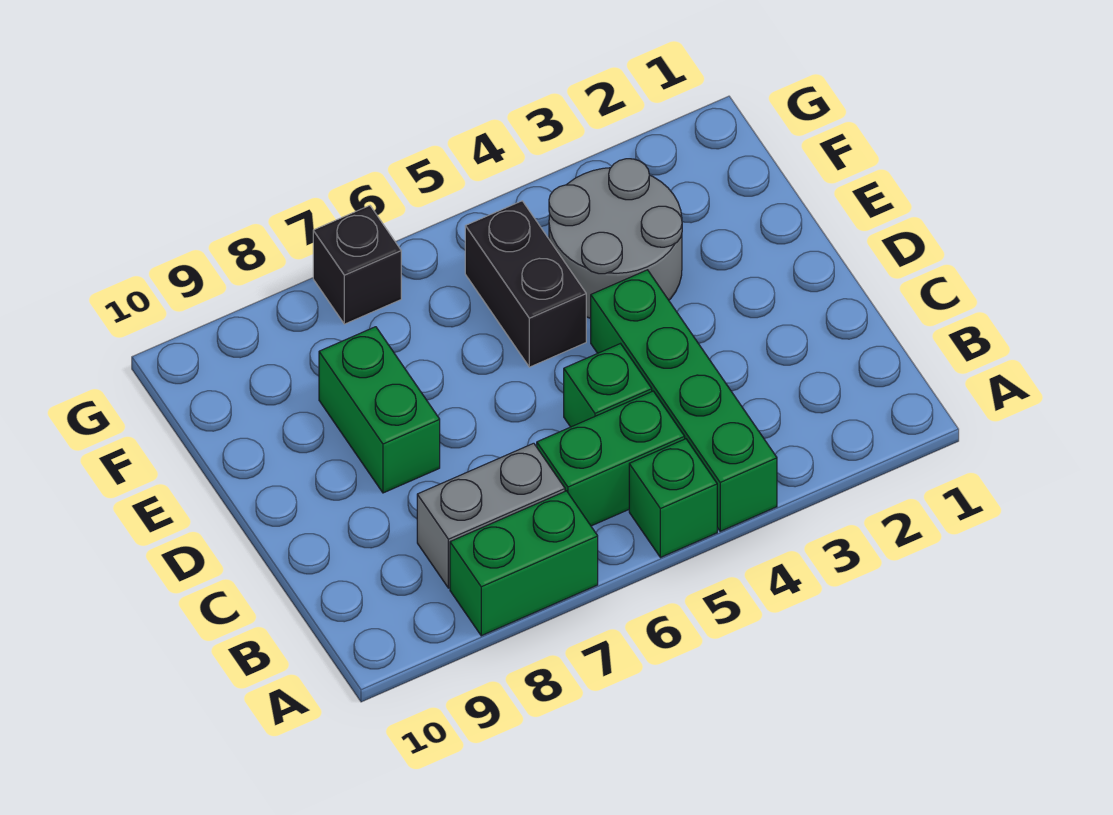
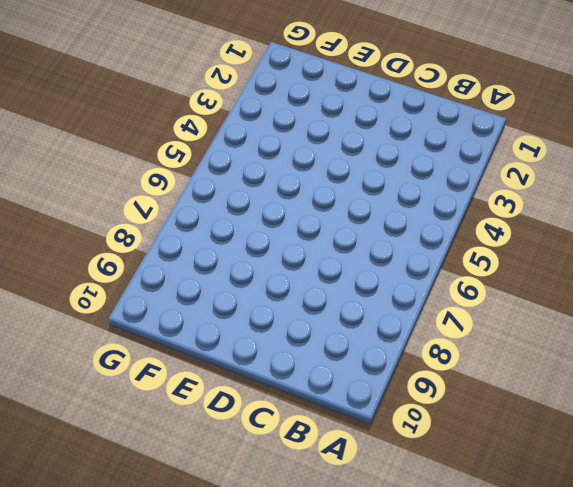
none -> green brick A4:D4 level 1
none -> green brick A5 level 1

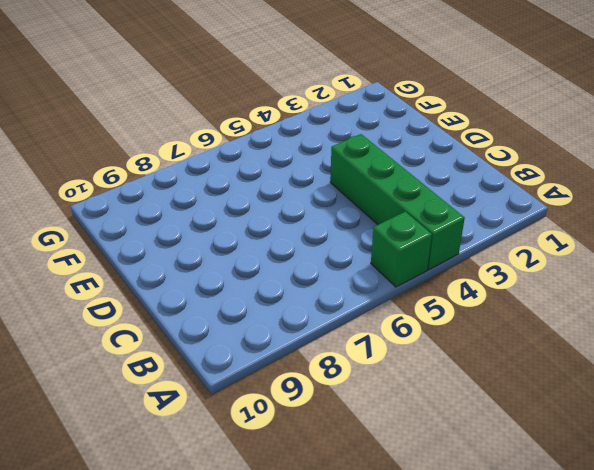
none -> green brick A7:A8 level 1
none -> green brick B5:B6 level 1

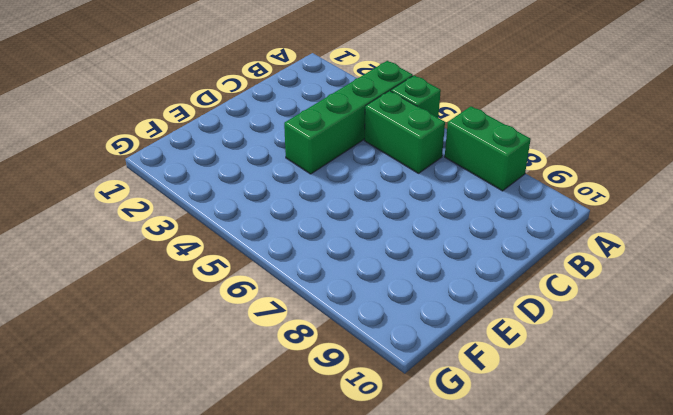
none -> grey brick B7:B8 level 1
none -> green brick C5 level 1

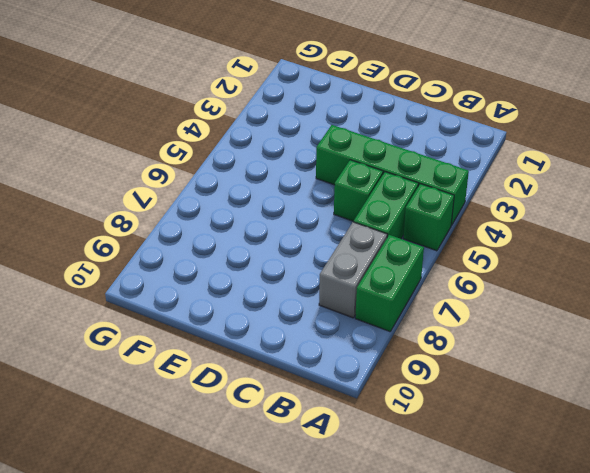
none -> green brick D8:E8 level 1
none -> grey round brick E3:F4 level 1

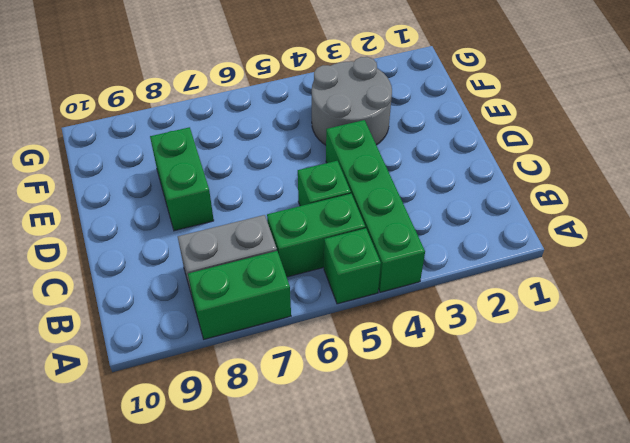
none -> black brick E5:F5 level 1
none -> black brick G7 level 1

